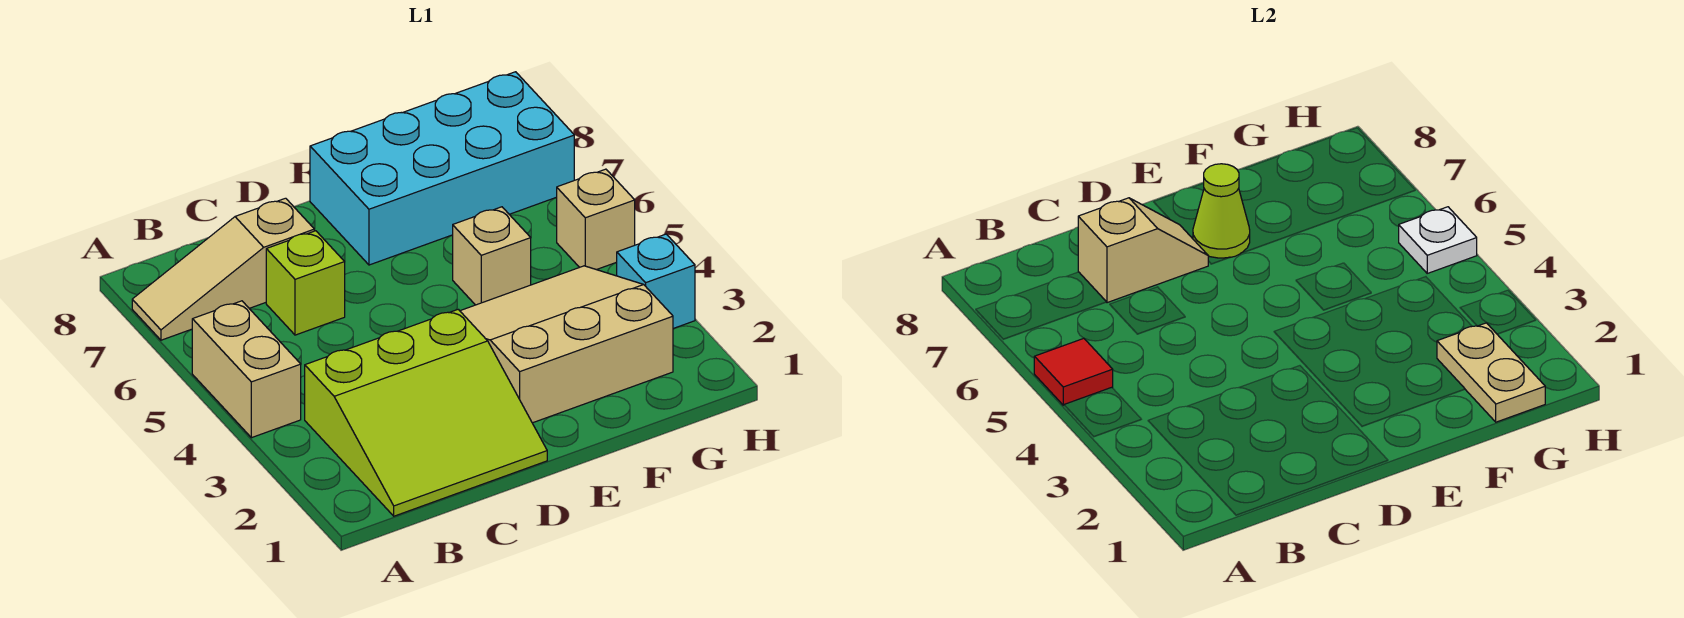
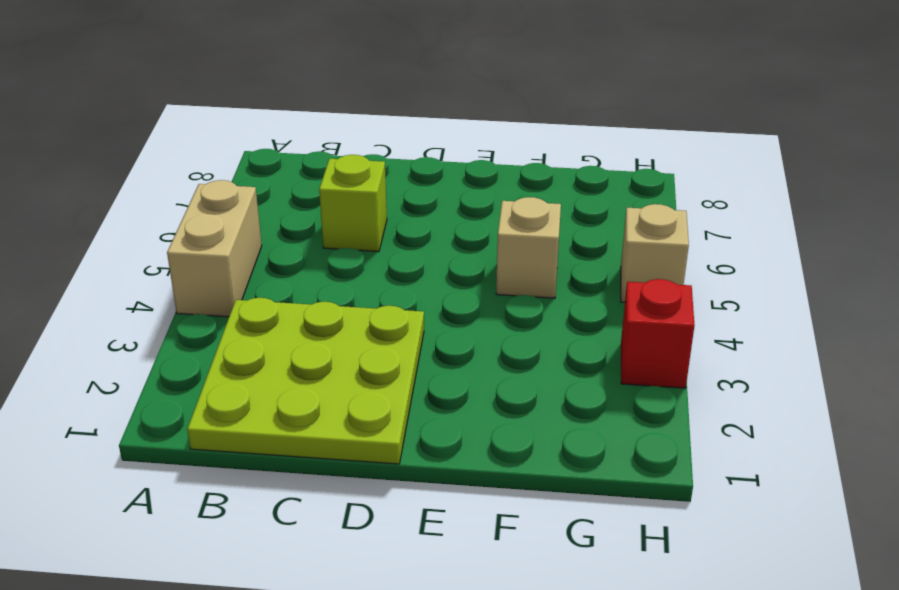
lime plate B1:D3 level 1 -> lime slope B1:D3 level 1 top 3
red brick H3 level 1 -> cyan brick H3 level 1
none -> tan slope A7:C7 level 1 top C
none -> tan slope E2:G4 level 1 top 2
none -> cyan brick E7:H8 level 1

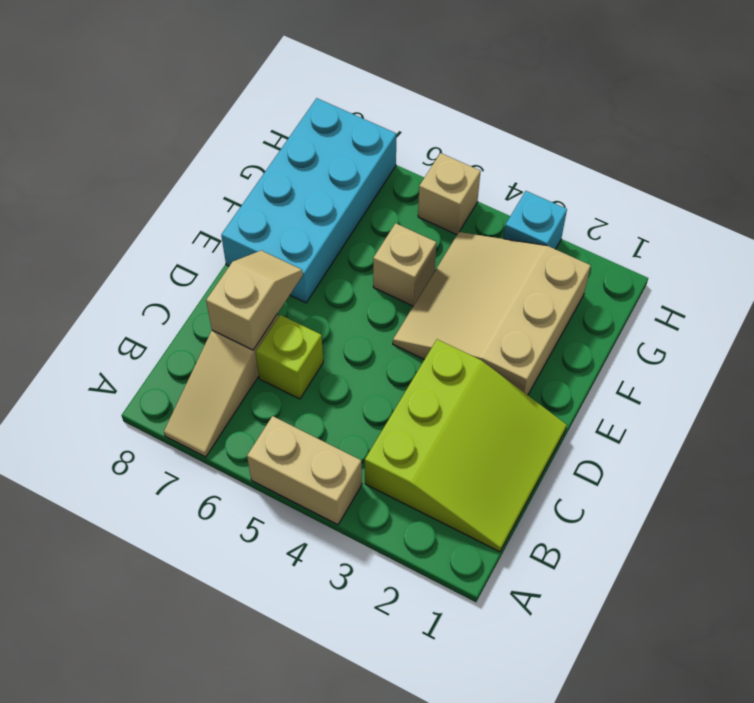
none -> red tile A5 level 2
none -> lime cone E7 level 2
none -> tan plate G1:G2 level 2

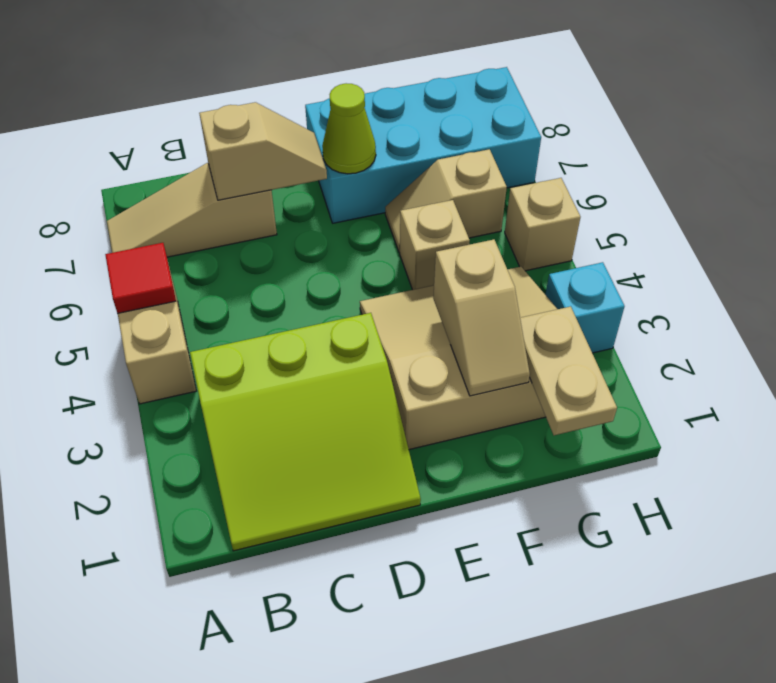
tan slope F2:F3 level 2 top 3 -> none
tan slope F6:G6 level 1 top G -> none
none -> lime brick C6 level 1
none -> white plate H5 level 2

